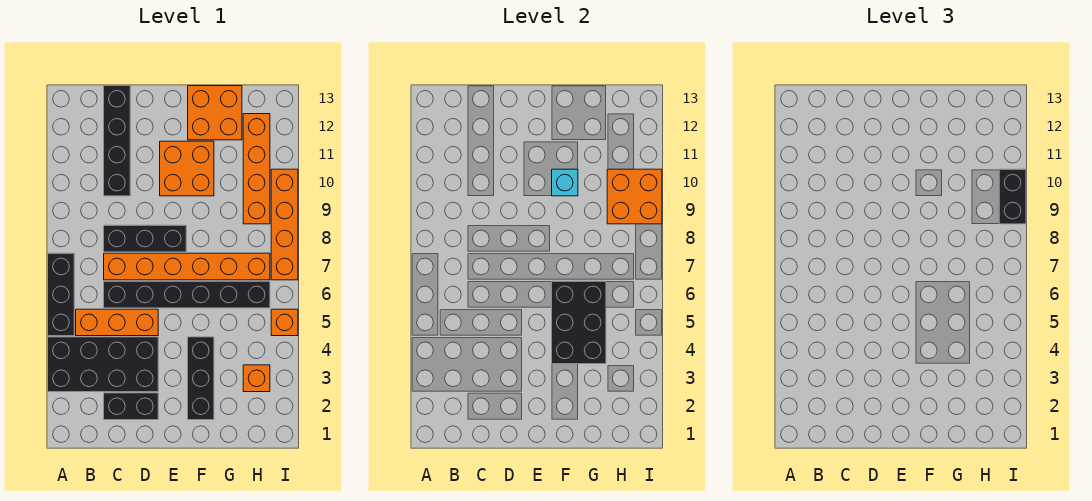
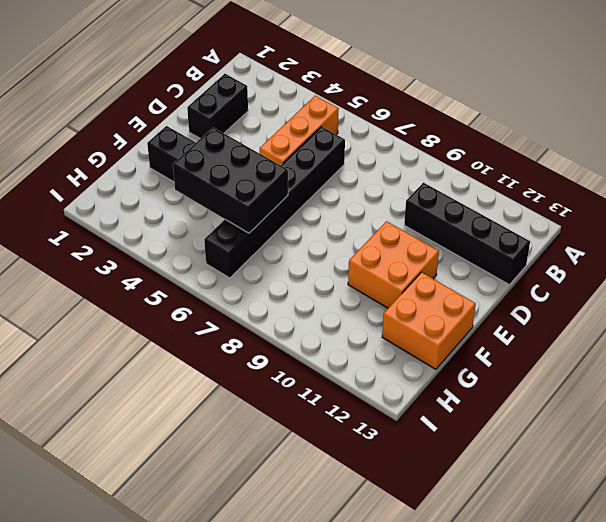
none -> black brick A3:D4 level 1
none -> black brick A5:A7 level 1
none -> orange brick C7:H7 level 1

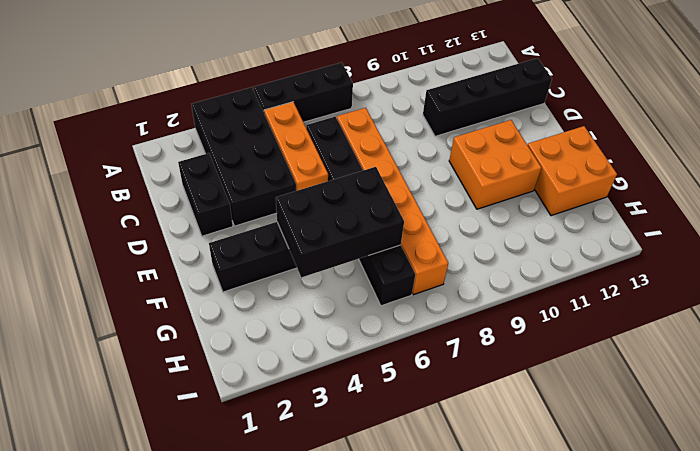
none -> black brick C8:E8 level 1
none -> orange brick H3 level 1
none -> orange brick H9:H12 level 1

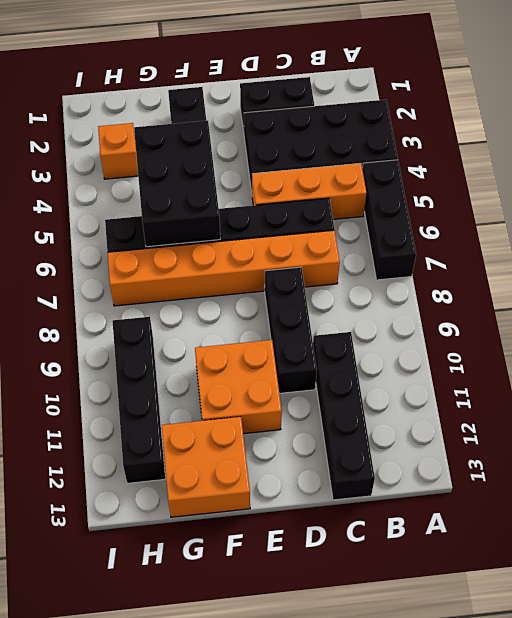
black brick D8:D10 level 1 -> black brick C8:E8 level 1
black brick H9:H12 level 1 -> orange brick H9:H12 level 1
none -> orange brick I5 level 1
none -> orange brick I7:I10 level 1
none -> cyan brick F10 level 2

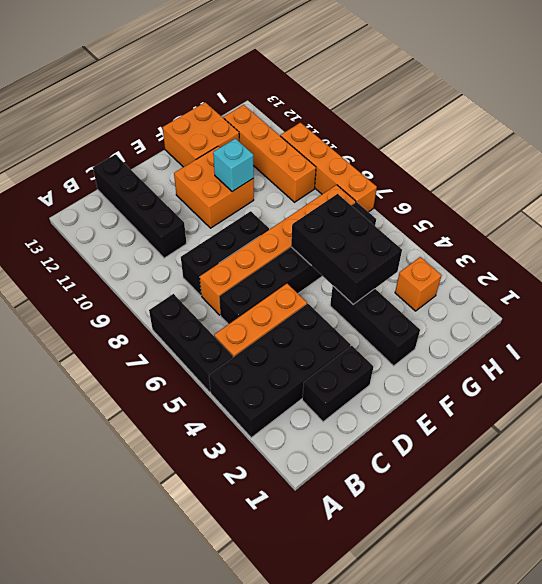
none -> orange brick I5 level 1
none -> orange brick H9:I10 level 2
none -> black brick I9:I10 level 3

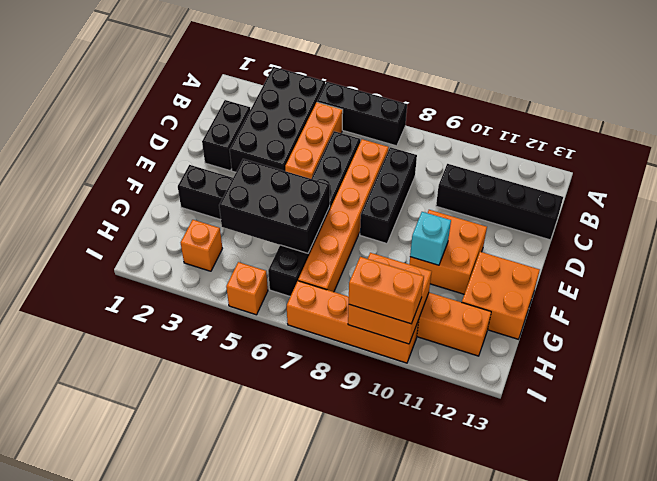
orange brick I9:I10 level 3 -> black brick I9:I10 level 3

